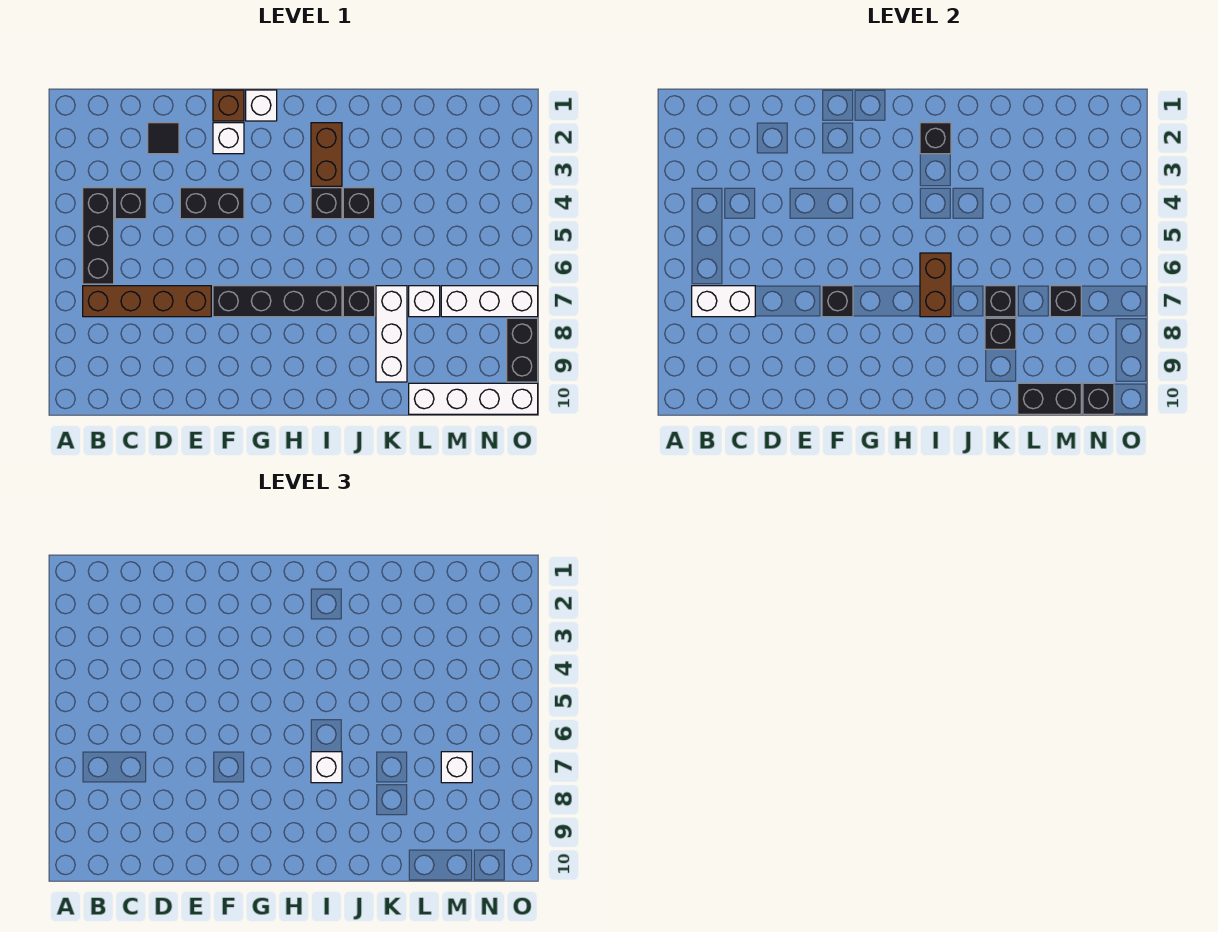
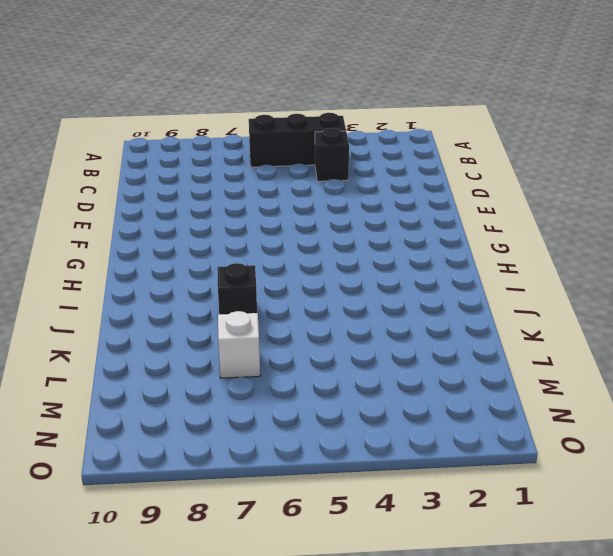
none -> brown brick B7:E7 level 1
none -> black tile D2 level 1
none -> black brick E4:F4 level 1

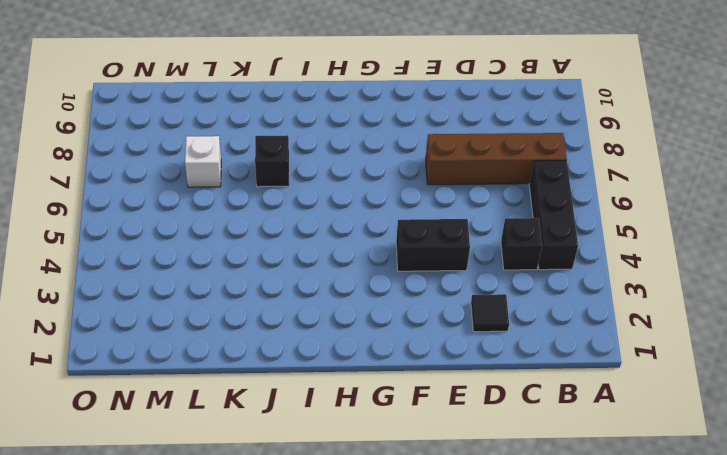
none -> brown brick F1 level 1
none -> white brick F2 level 1
none -> black brick F7:I7 level 1

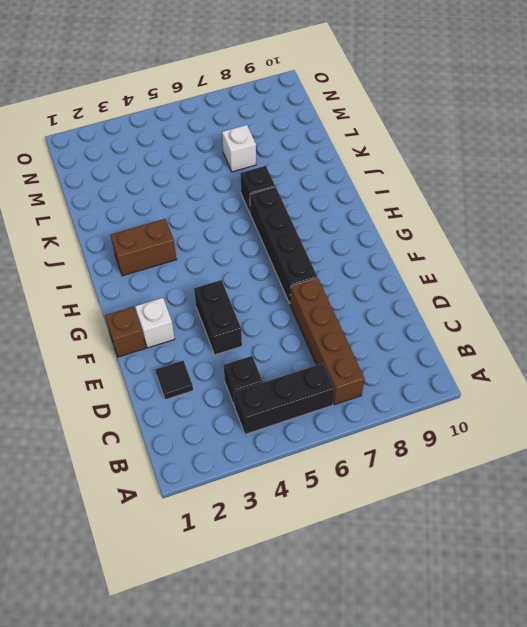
none -> white brick G1 level 1
none -> black brick I4 level 1
none -> black brick J4 level 1

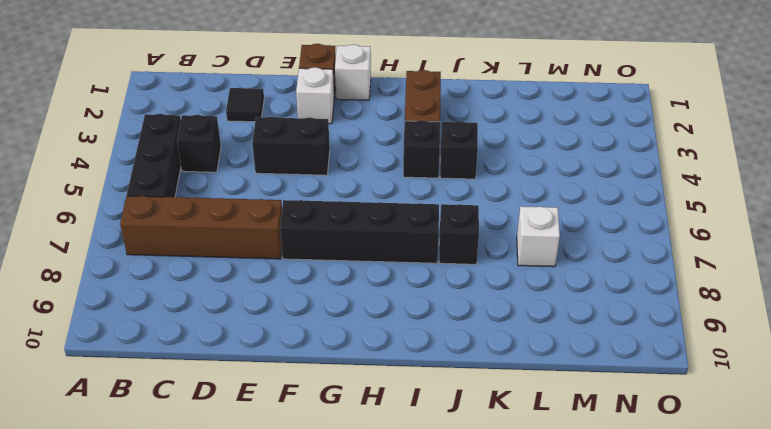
none -> white brick K7:K9 level 1
none -> white brick L10:O10 level 1
none -> white brick M7:O7 level 1

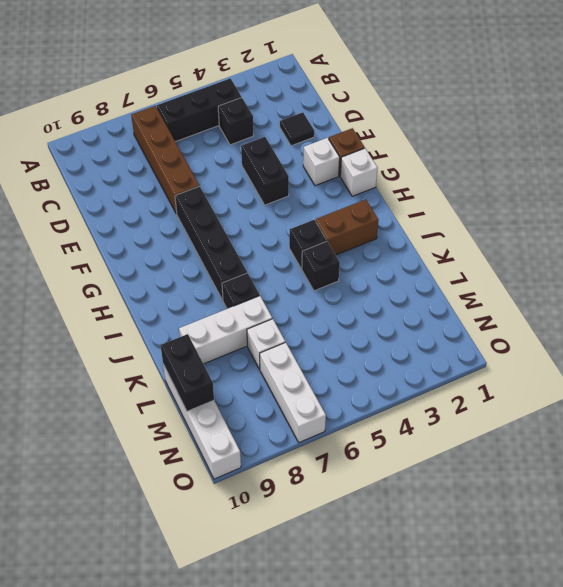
none -> black brick O8:O9 level 1
none -> white brick B7:C7 level 2
none -> black brick F7 level 2

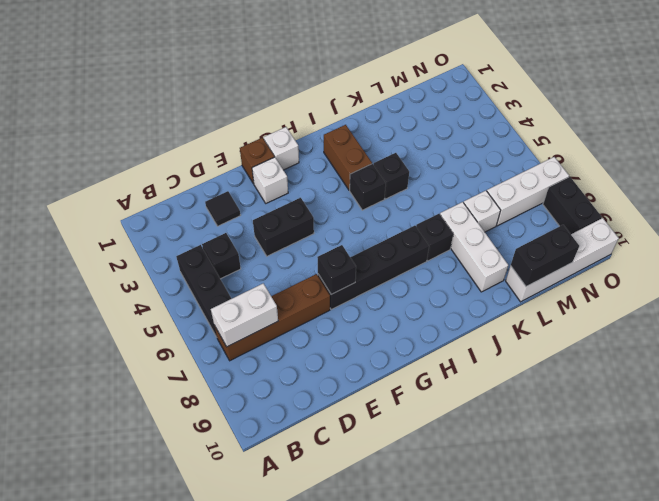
none -> black brick I2 level 2
none -> brown brick I6:I7 level 2
none -> black brick K7 level 2

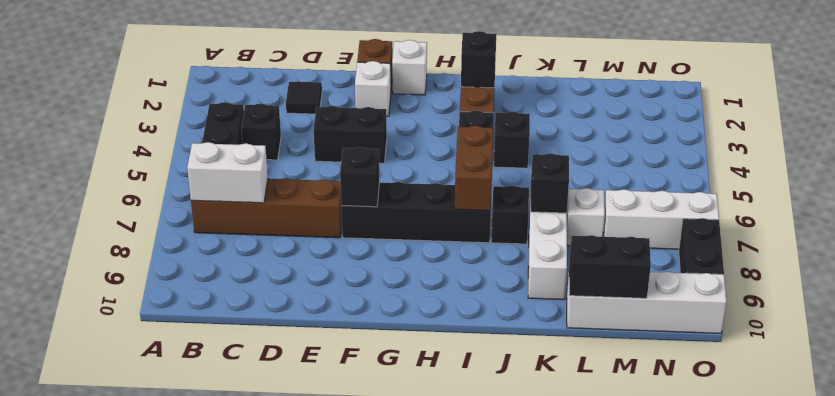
none -> black brick K8 level 2
none -> black brick M7 level 2
none -> black brick N10 level 2

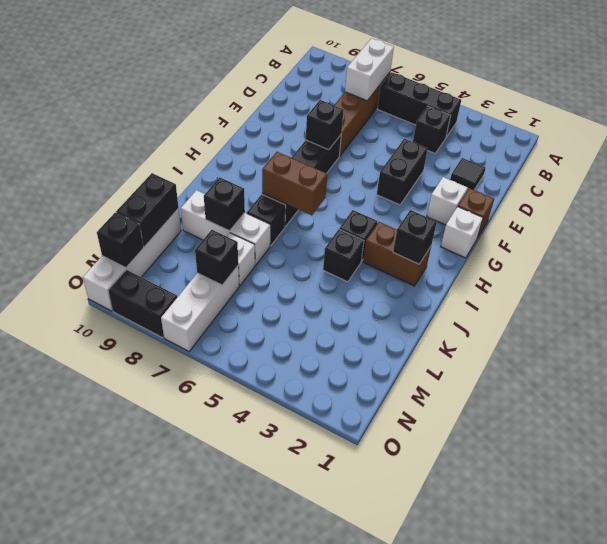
none -> black brick K7 level 2
none -> white brick I7 level 3
none -> white brick M7 level 3

